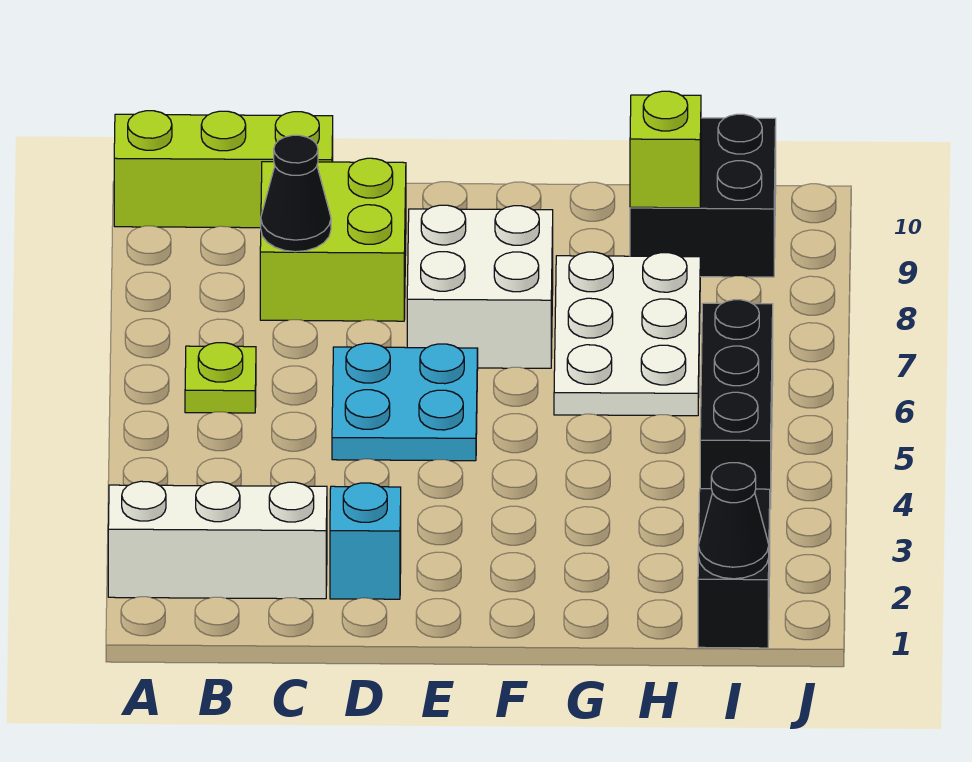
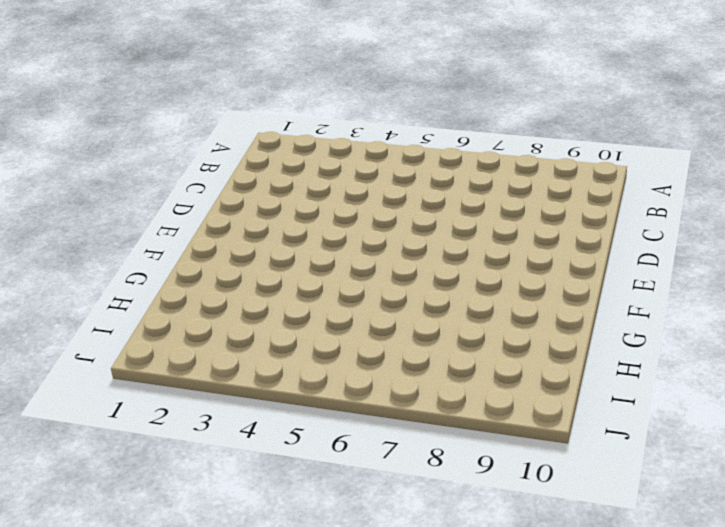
none -> white brick A2:C2 level 1
none -> lime brick A10:C10 level 1
none -> lime plate B6 level 1

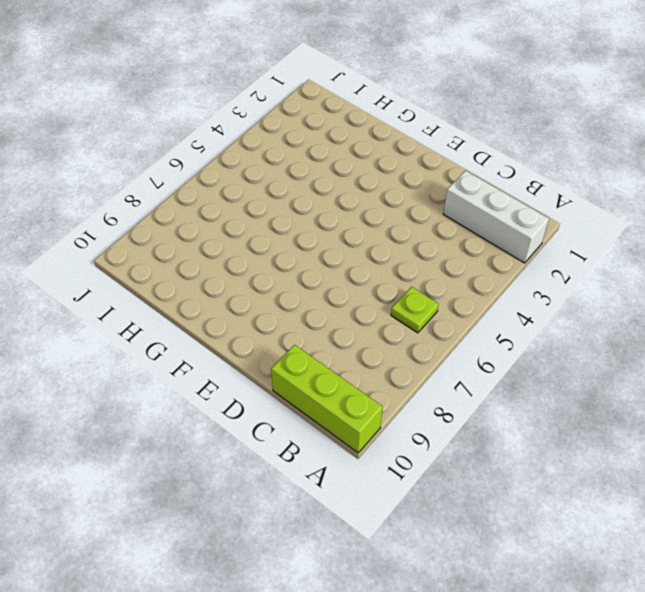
none -> lime brick C8:D9 level 1
none -> cyan brick D2 level 1
none -> cyan plate D5:E6 level 1

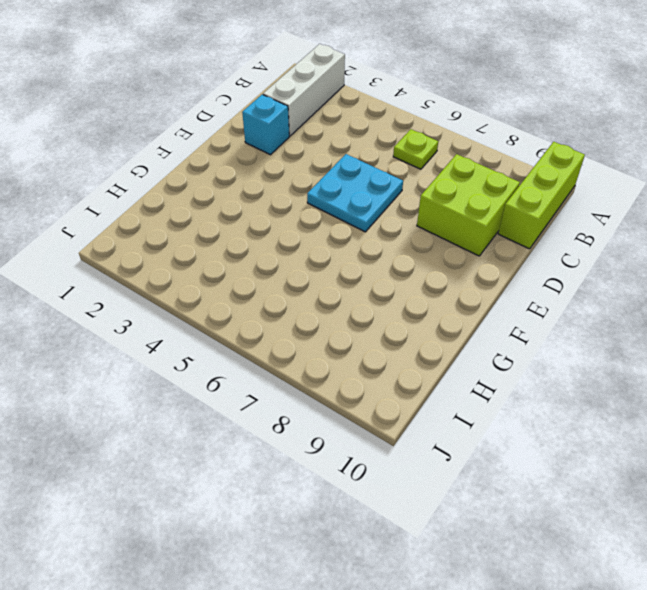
none -> white brick E7:F8 level 1
none -> white plate G6:H8 level 1
none -> black brick H9:I10 level 1

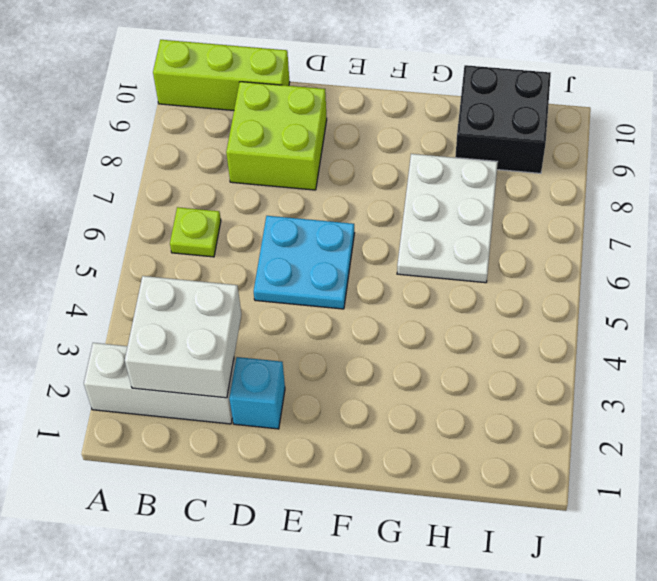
white brick B2:C3 level 2 -> white brick E7:F8 level 1
none -> black brick I1:I2 level 1
none -> black brick I4:I6 level 1
none -> black cone C8 level 2

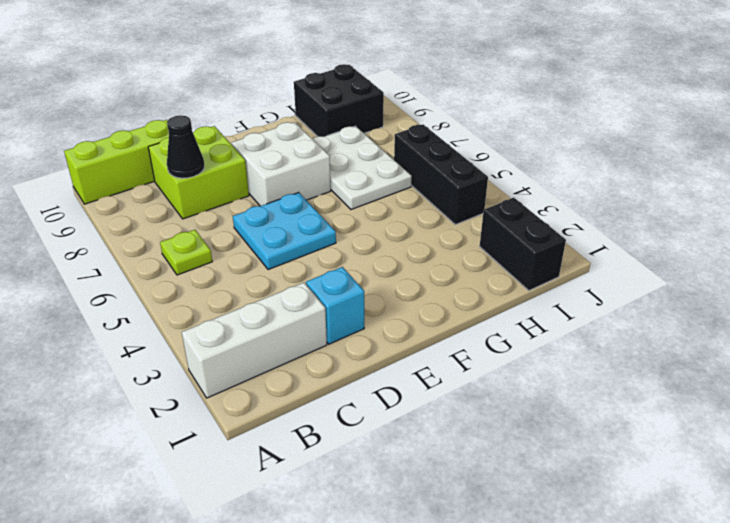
none -> lime brick H9 level 2
none -> black cone I1 level 2

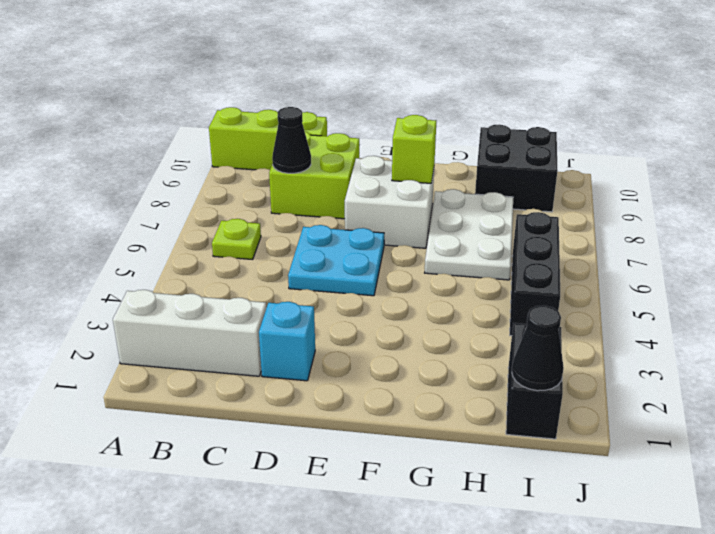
lime brick F8 level 2 -> lime brick H9 level 2

